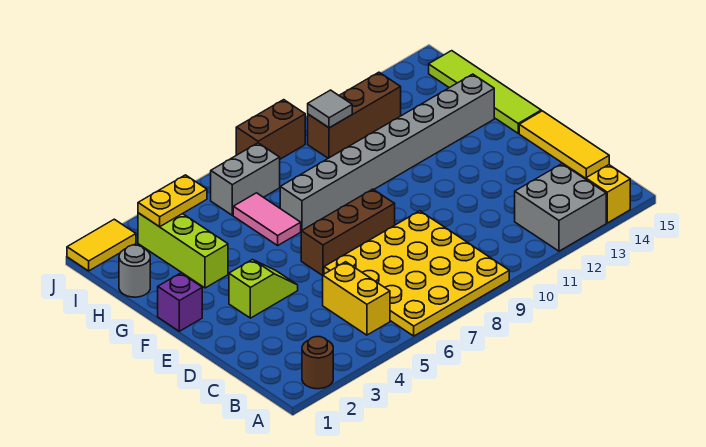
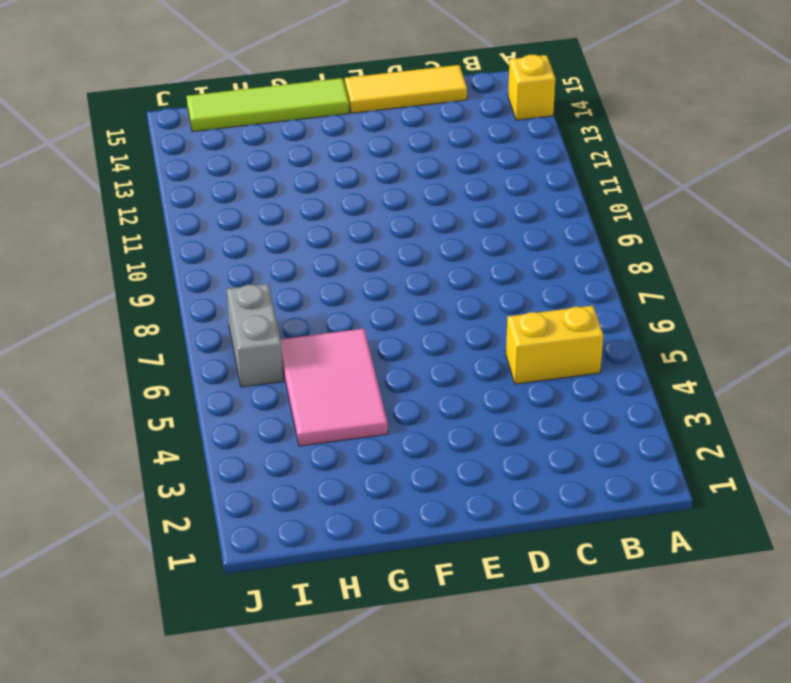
pink tile G4:H6 level 1 -> pink tile G6:H6 level 1
none -> brown round brick A2 level 1
none -> yellow plate A6:D9 level 1
none -> grey brick A12:B13 level 1

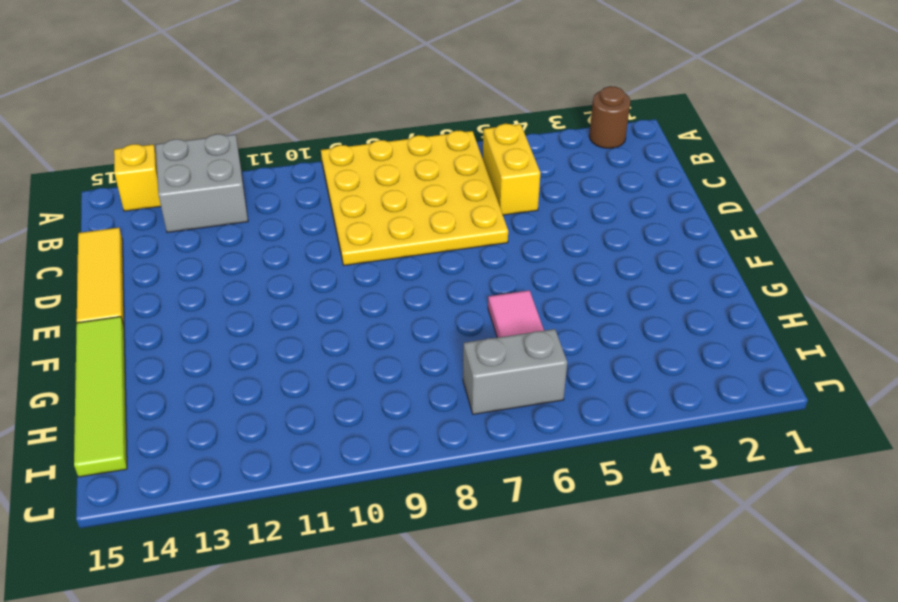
none -> lime slope E3:E4 level 1 top 3
none -> brown brick E6:E8 level 1
none -> purple brick F1 level 1

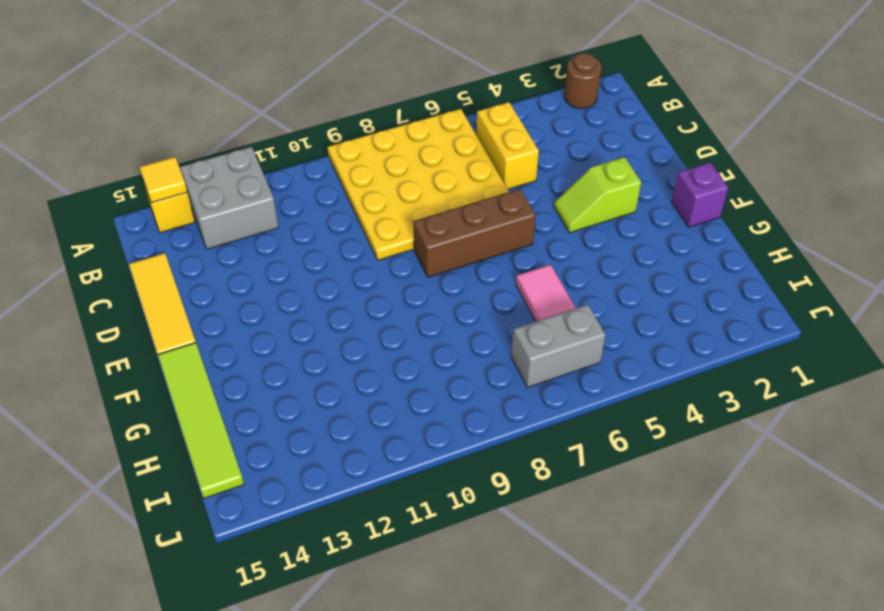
yellow tile A14 level 2 -> none
none -> lime brick G3:I3 level 1
none -> grey brick G7:G14 level 1
none -> grey round brick H1 level 1

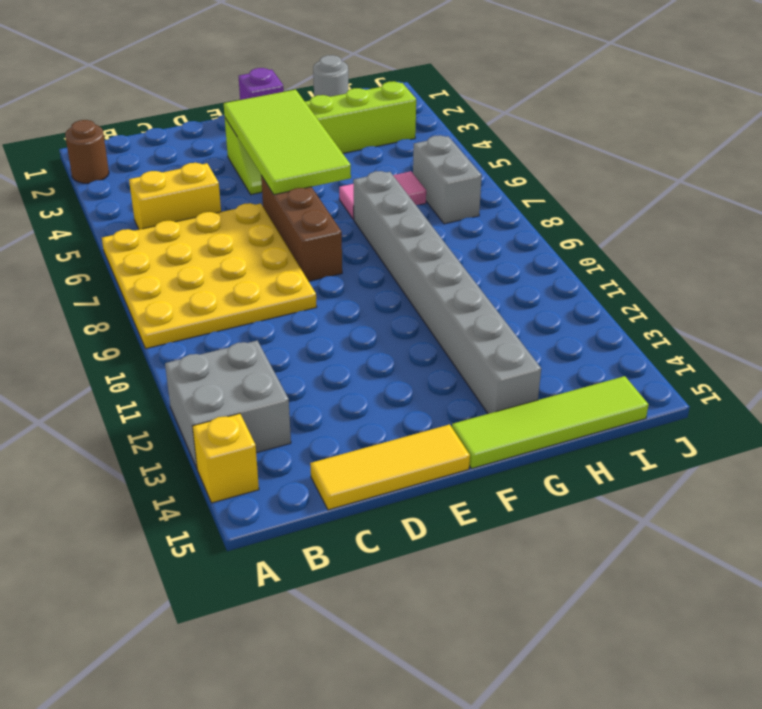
lime tile E3:F6 level 2 -> none
none -> brown brick I10:I12 level 1
none -> yellow tile J1:J2 level 1
none -> brown brick J8:J9 level 1

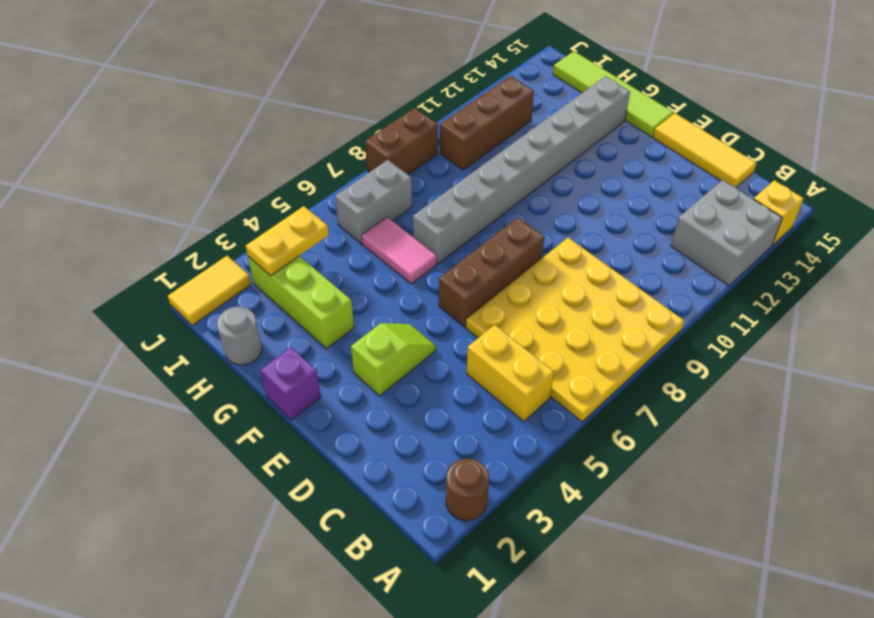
none -> grey tile I10 level 2

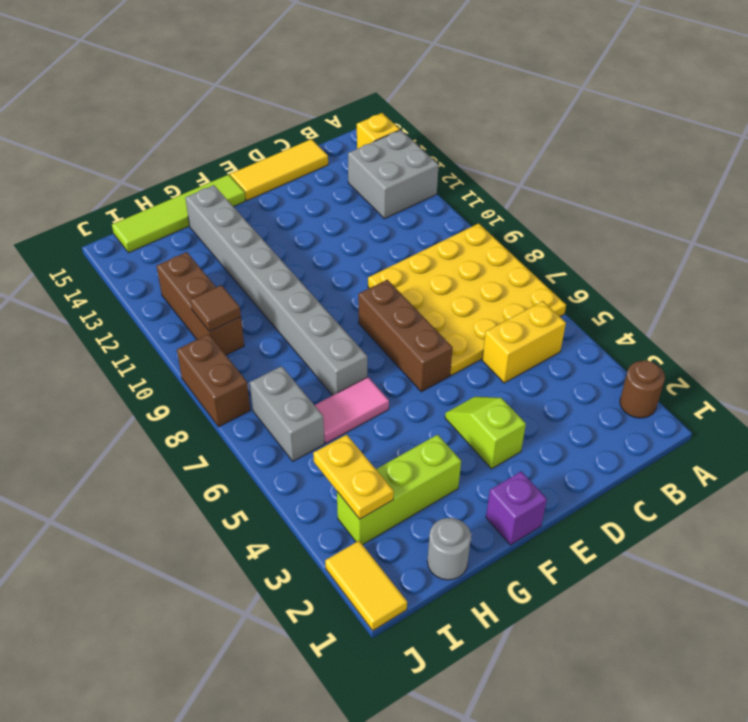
brown tile I10 level 2 -> grey tile I10 level 2

